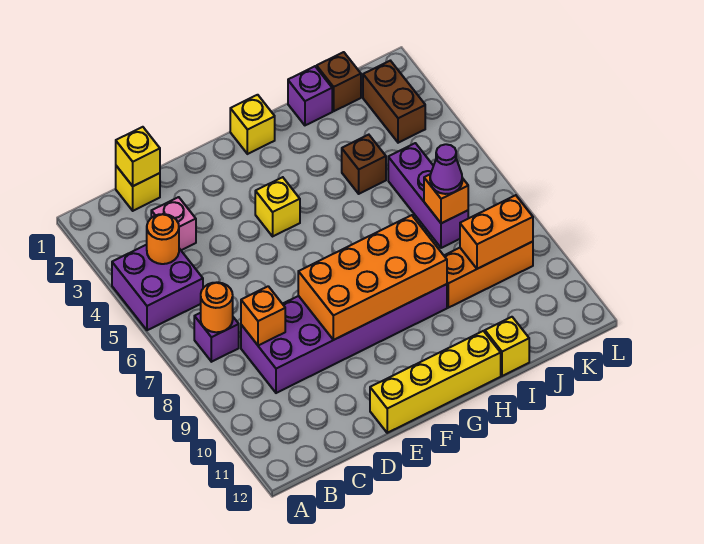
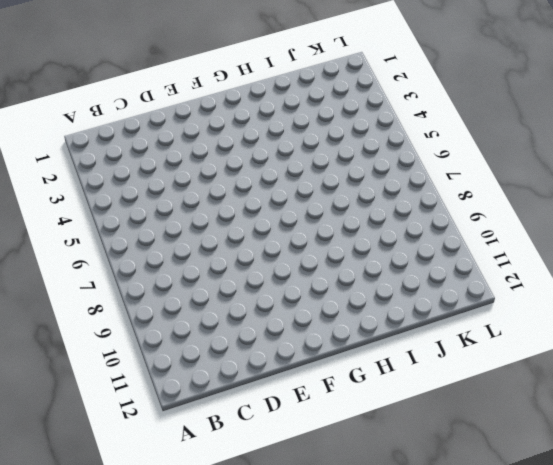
none -> purple brick A4:B5 level 1
none -> purple brick B7 level 1
none -> yellow brick C1 level 1

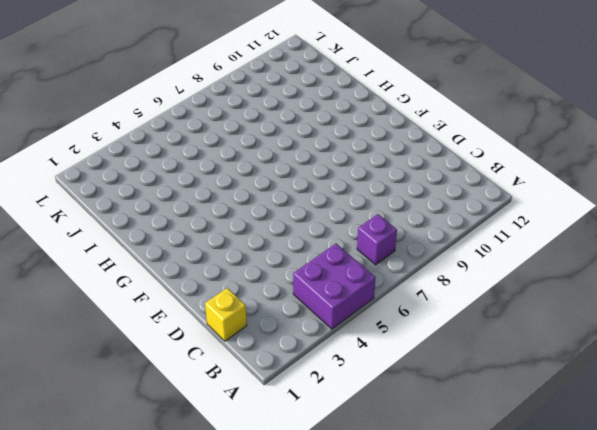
none -> pink brick C3 level 1
none -> purple brick C8:H9 level 1
none -> yellow brick E12:H12 level 1

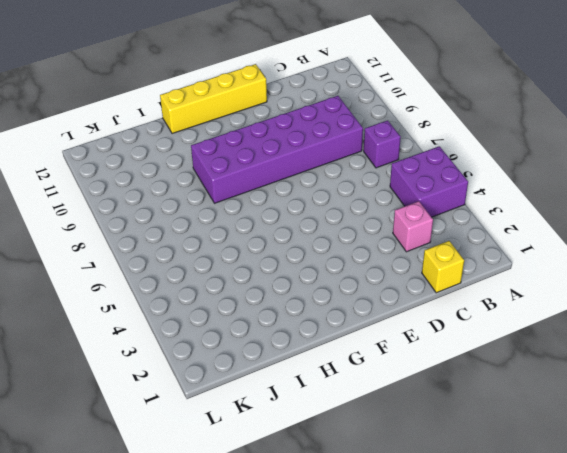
none -> yellow brick F4 level 1
none -> yellow brick G1 level 1
none -> purple brick I1 level 1

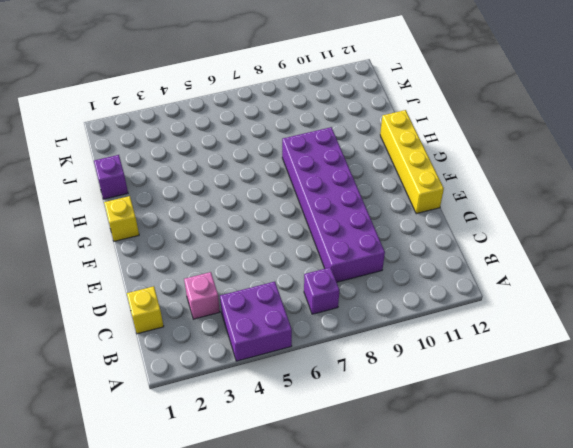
none -> yellow brick F4 level 1
none -> brown brick I4 level 1
none -> orange brick I9:K9 level 1

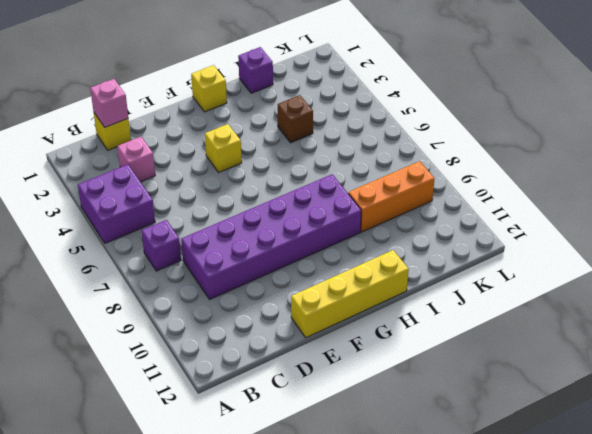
pink brick C1 level 2 -> yellow brick C1 level 2
none -> yellow brick I12 level 1
none -> brown brick J1 level 1
none -> purple brick J5:J7 level 1

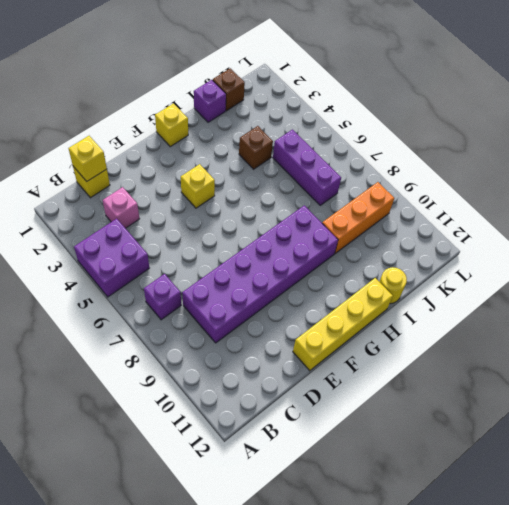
yellow round brick I12 level 1 -> yellow brick I12 level 1
none -> brown brick K2:K3 level 1
none -> orange round brick B4 level 2
none -> orange round brick B7 level 2

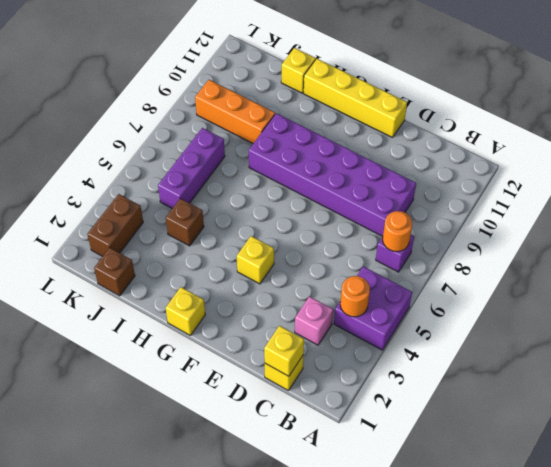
none -> purple brick I1 level 1
none -> orange brick C8 level 2
none -> orange brick E8:H9 level 2

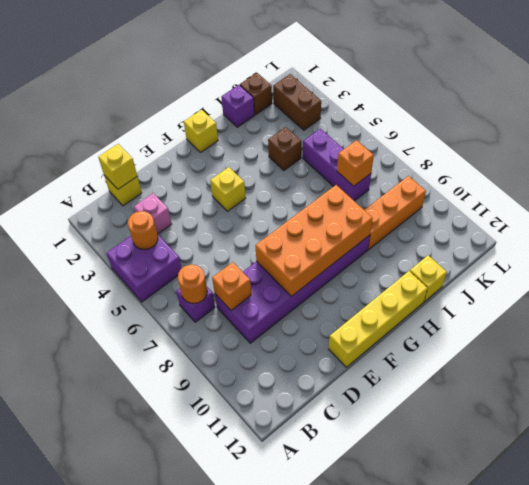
none -> orange brick J9:K9 level 2
none -> purple cone J7 level 3

